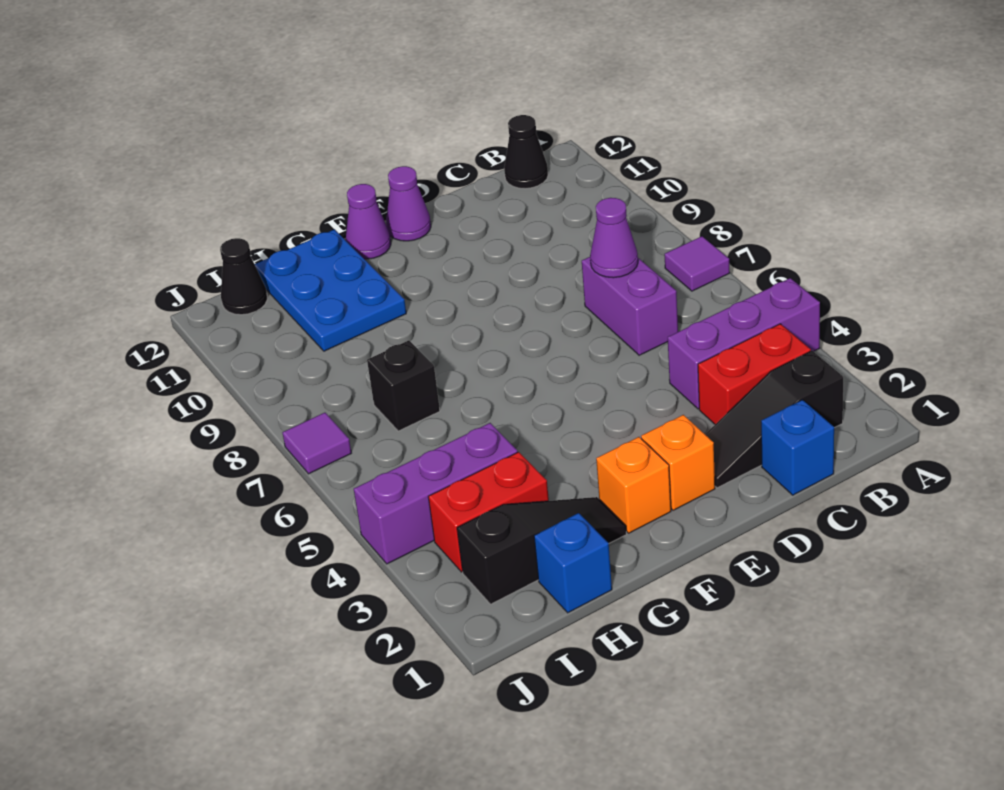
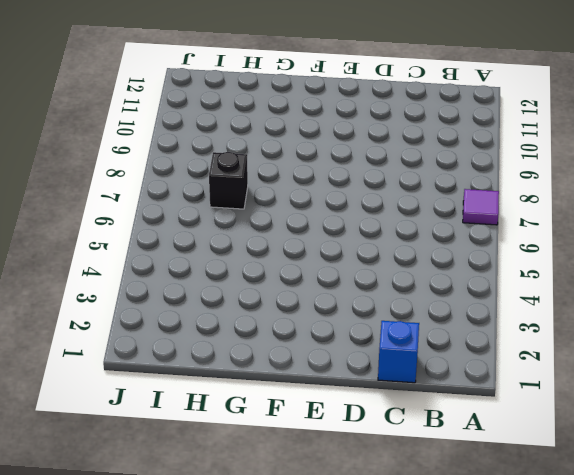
none -> purple brick A4:C4 level 1
none -> black slope B2:D2 level 1 top B
none -> red brick B3:C3 level 1

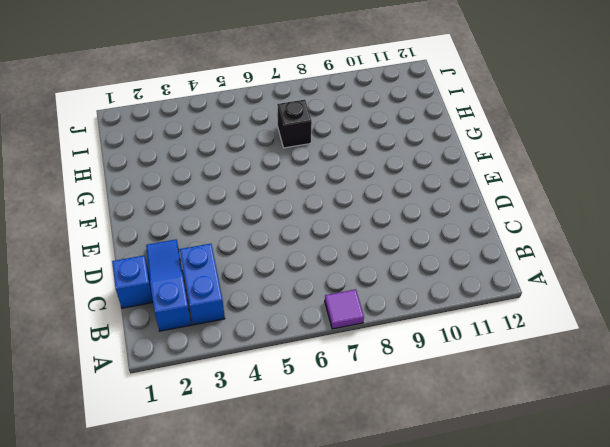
blue slope B2:D2 level 1 top B -> black slope B2:D2 level 1 top B
blue brick B3:C3 level 1 -> red brick B3:C3 level 1
none -> purple brick A4:C4 level 1
none -> black cone B12 level 1
none -> purple brick C6:C7 level 1

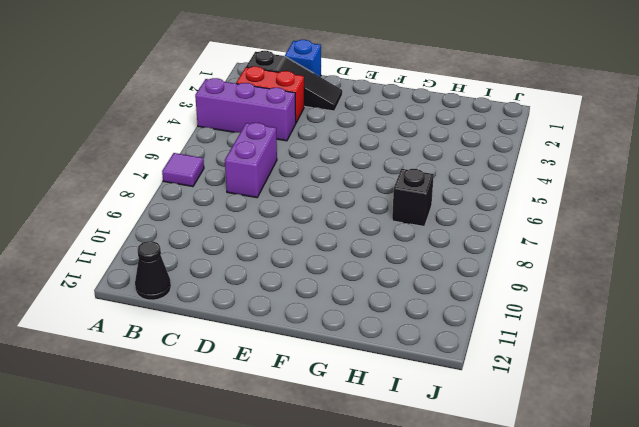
none -> orange brick E2 level 1
none -> purple cone E12 level 1
none -> orange brick F2 level 1

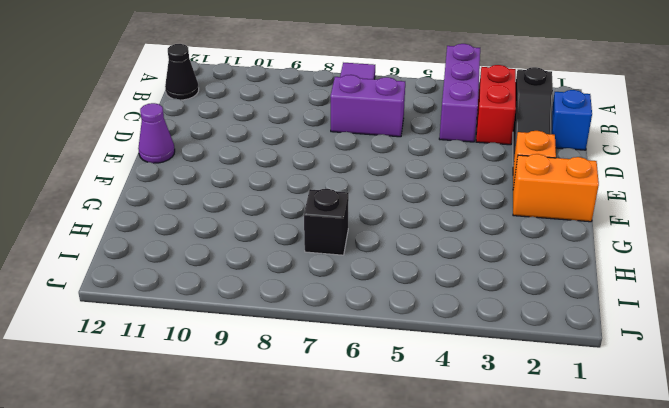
orange brick F1:F2 level 1 -> orange brick F2 level 1
none -> purple cone F12 level 1
none -> black slope G2:I2 level 1 top I
none -> blue plate G10:H12 level 1

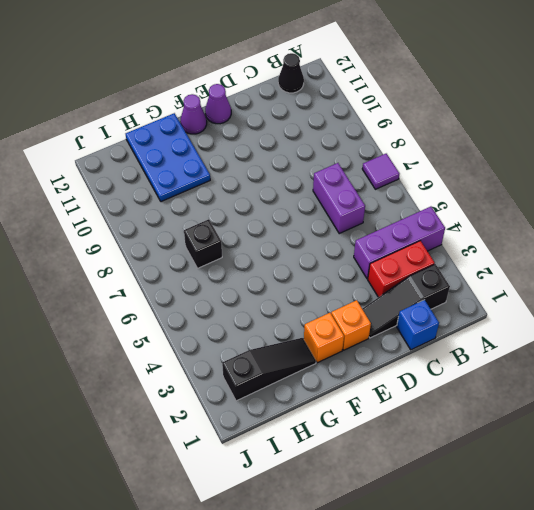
none -> blue brick H1 level 1
none -> red brick H3:I3 level 1
none -> purple brick H4:J4 level 1

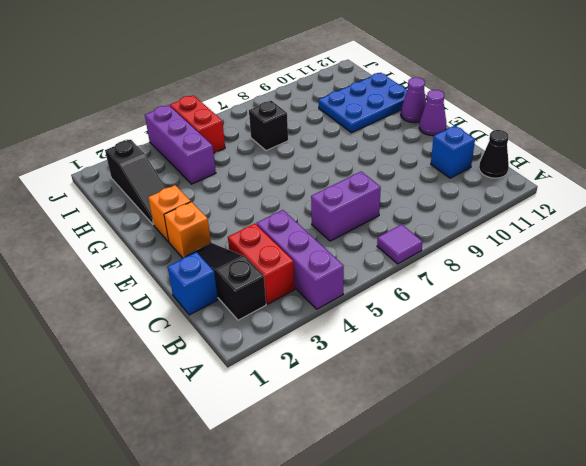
blue brick C11 level 1 -> blue brick H1 level 1
red brick I5:J5 level 1 -> red brick H3:I3 level 1
none -> black cone I12 level 1
none -> purple tile J7 level 1
none -> purple cone C7 level 2

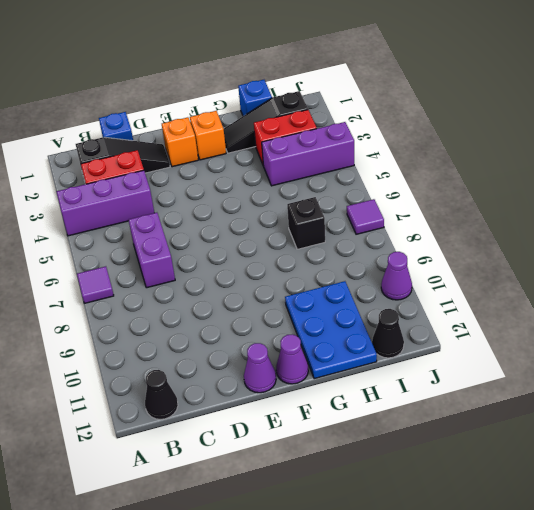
purple cone J10 level 1 -> purple cone C7 level 2

